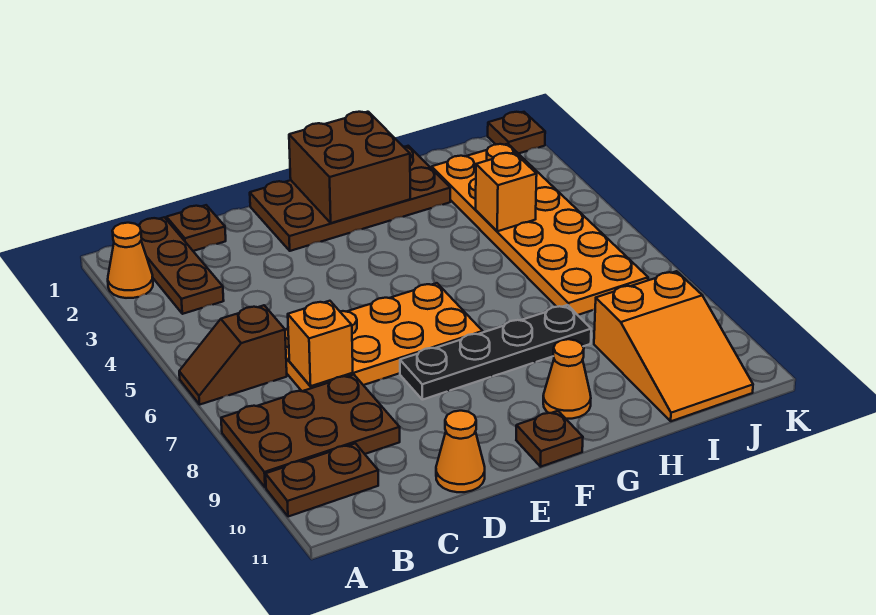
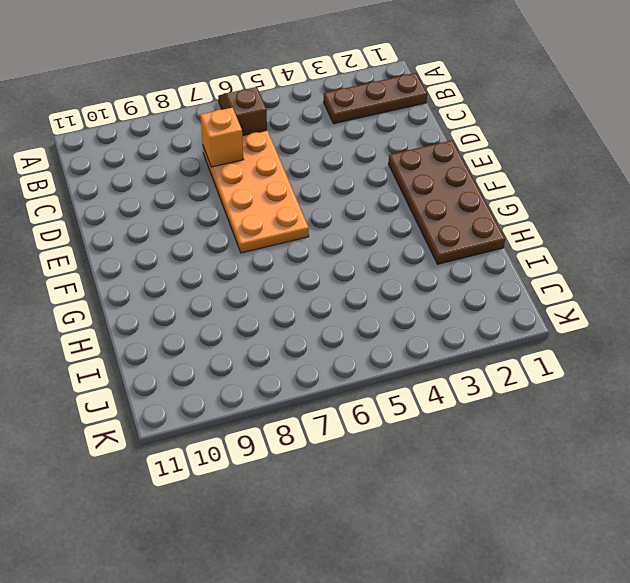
none -> orange cone A2 level 1
none -> brown plate A8:C9 level 1
none -> brown plate A10:B10 level 1

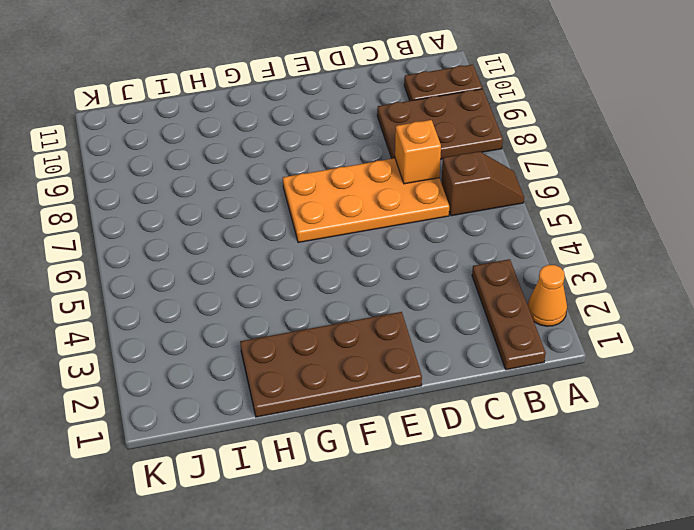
none -> brown plate C1 level 1
none -> orange cone D11 level 1
none -> black plate E8:H8 level 1

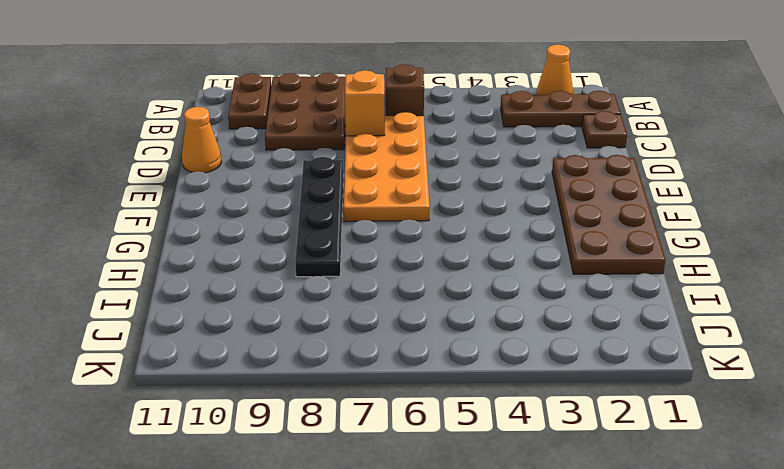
none -> brown plate F11 level 1
none -> orange cone G10 level 1
none -> orange plate I2:J7 level 1

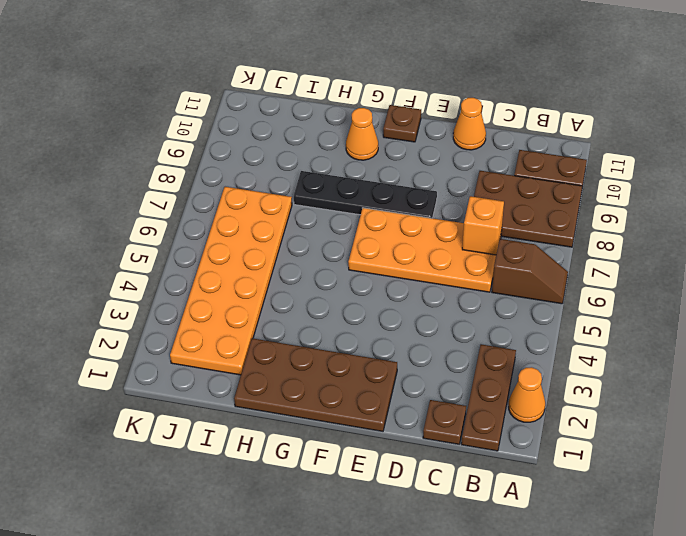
none -> orange slope I9:J11 level 1 top 9
none -> brown plate K1 level 1
none -> brown brick F1:G2 level 2

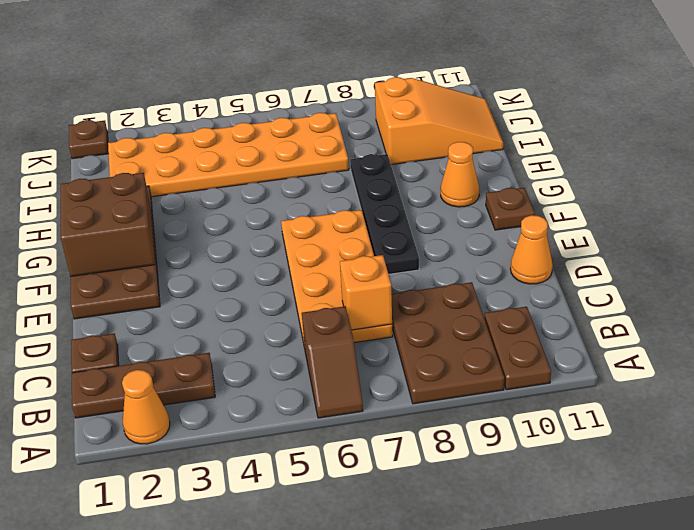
none -> orange brick I4 level 2

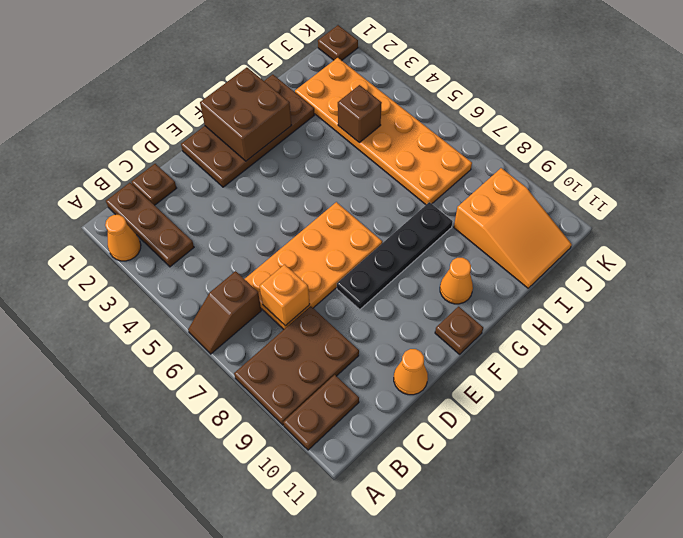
brown brick I4 level 2 -> orange brick I4 level 2

